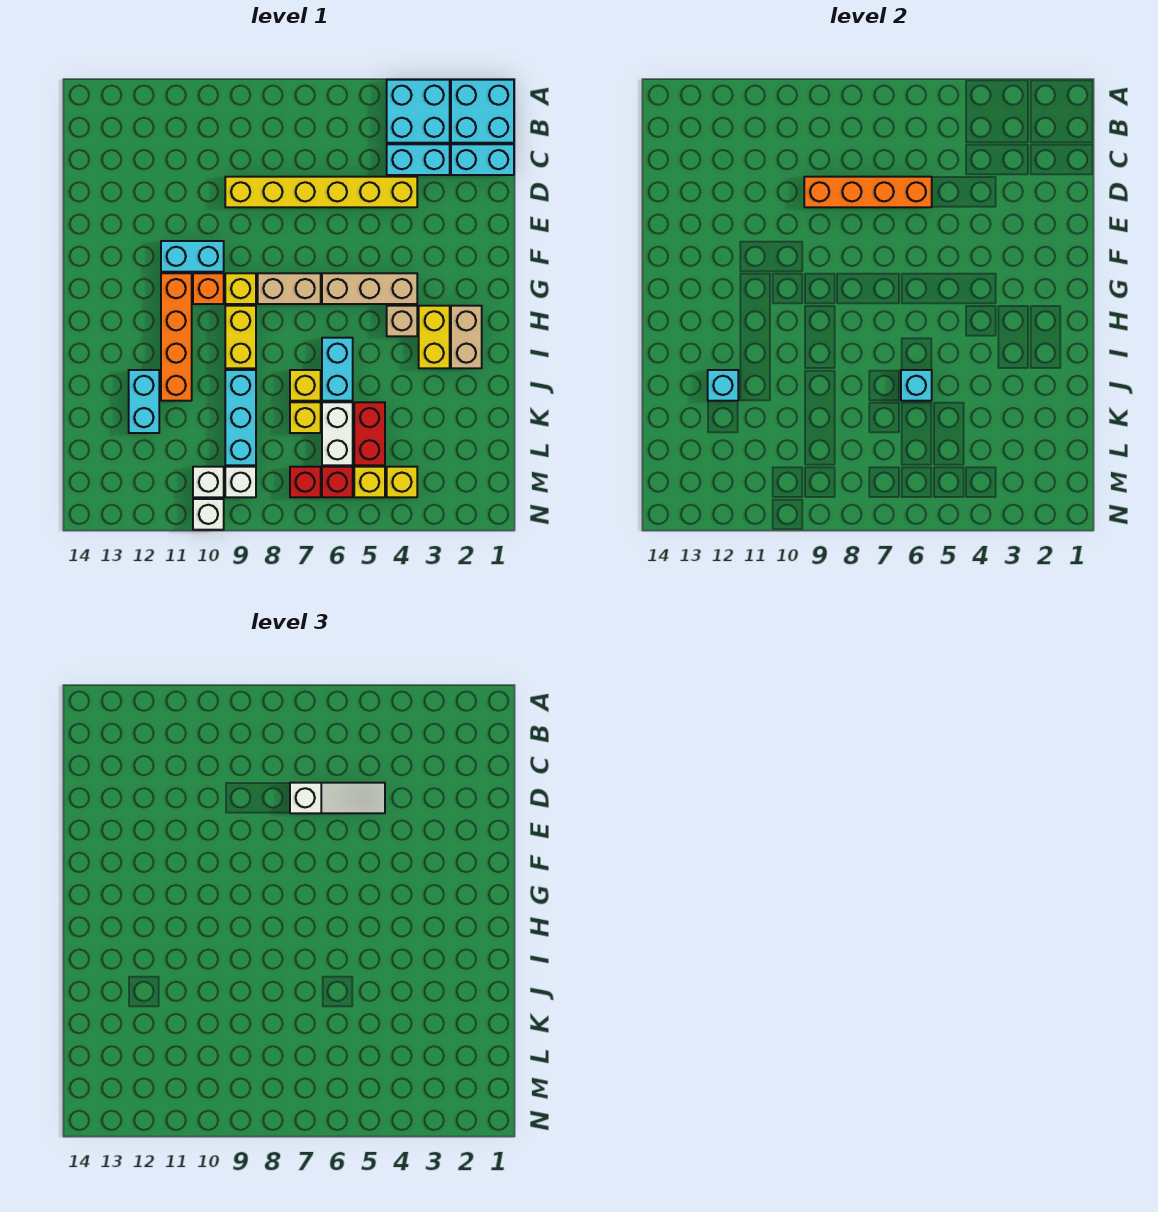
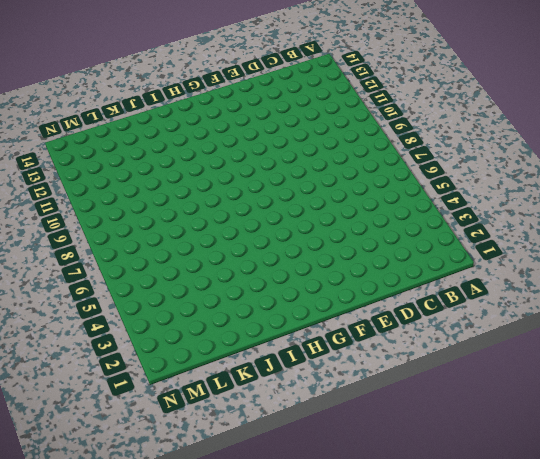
none -> cyan brick A1:B2 level 1
none -> cyan brick A3:B4 level 1
none -> cyan brick C1:C2 level 1
none -> cyan brick C3:C4 level 1

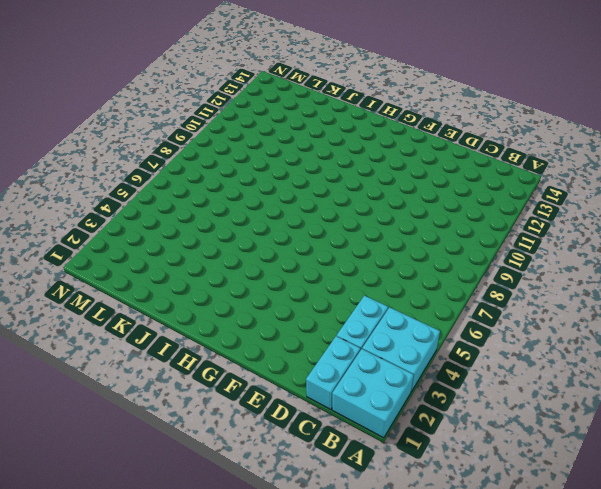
none -> yellow brick D4:D9 level 1
none -> cyan brick F10:F11 level 1
none -> tan brick G4:G6 level 1
none -> tan brick G7:G8 level 1

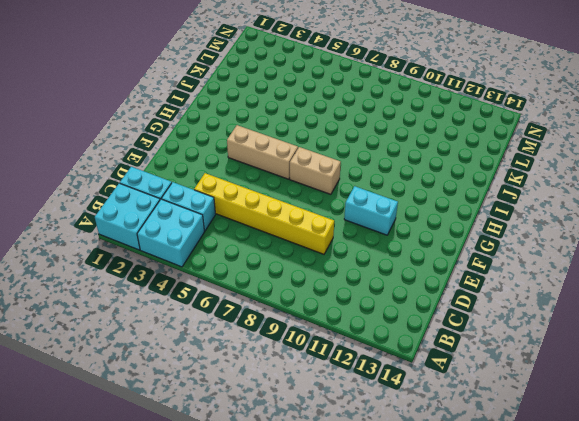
none -> yellow brick G9 level 1
none -> orange brick G10 level 1
none -> orange brick G11:J11 level 1
none -> tan brick H2:I2 level 1

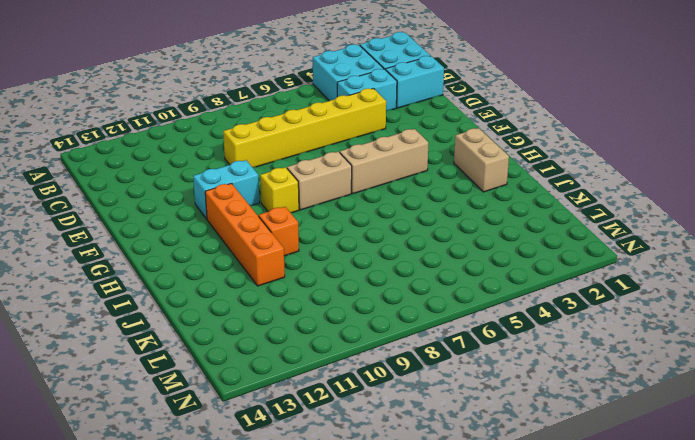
orange brick I10 level 1 -> orange brick G10 level 1
none -> yellow brick H3:I3 level 1
none -> tan brick H4 level 1
none -> yellow brick H9:I9 level 1
none -> cyan brick I6:J6 level 1

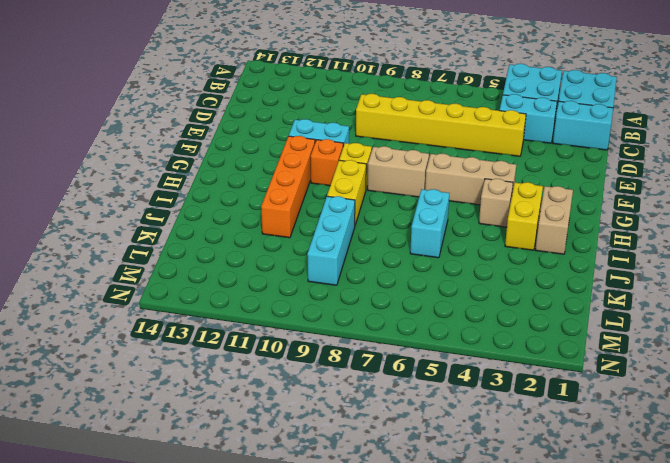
none -> yellow brick J7 level 1
none -> cyan brick J12:K12 level 1
none -> red brick K5:L5 level 1
none -> white brick K6:L6 level 1

